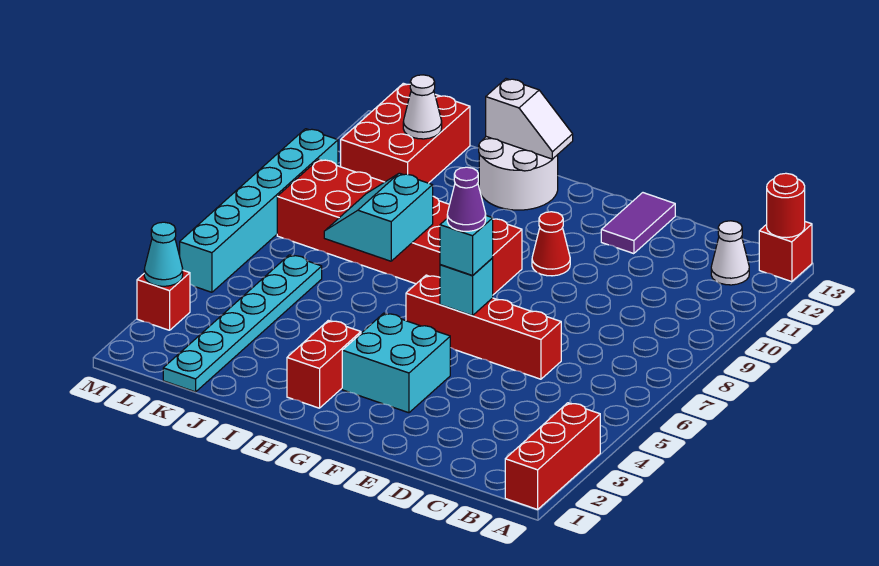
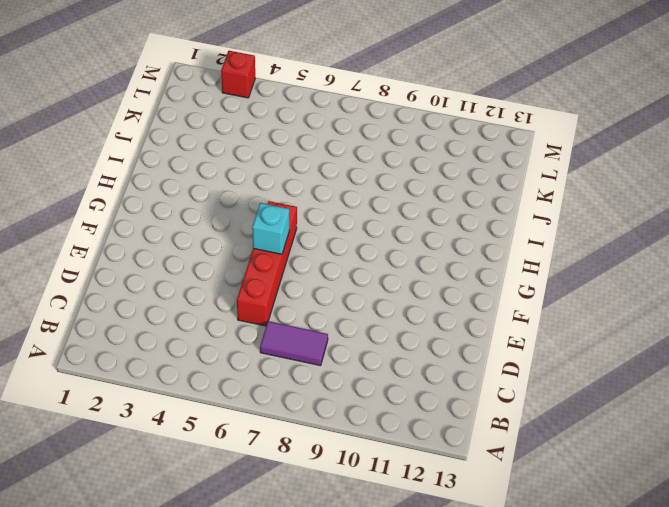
purple tile C7:C8 level 1 -> purple tile E12:E13 level 1
none -> red brick A1:A3 level 1
none -> red brick A13 level 1
none -> white cone B12 level 1

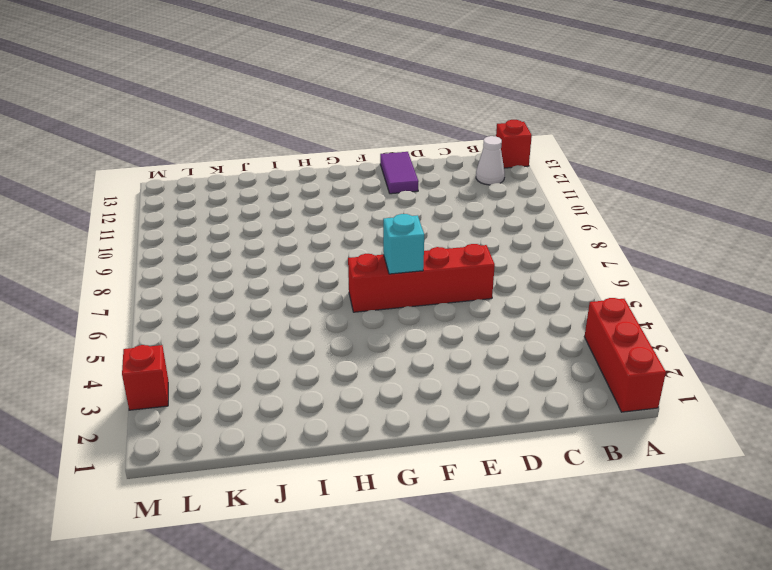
none -> cyan brick F3:G4 level 1
none -> red cone F10 level 1
none -> red brick G8:L9 level 1

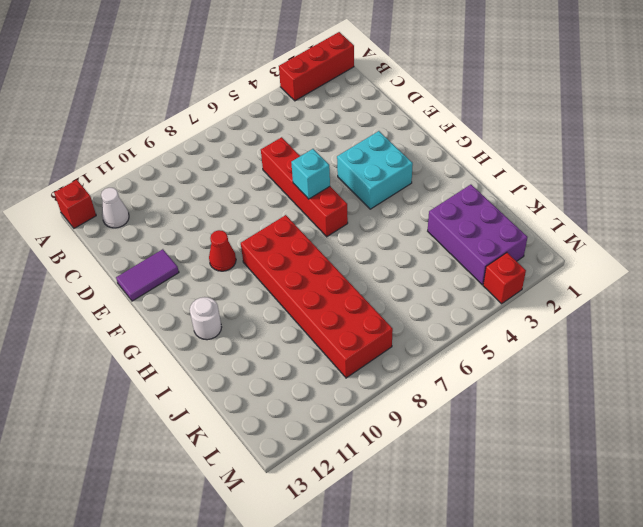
white round brick H12 level 1 -> white round brick H12:I13 level 1
purple brick J2:L3 level 1 -> cyan plate K1:K6 level 1
none -> red brick H2:H3 level 1
none -> red brick K11:L13 level 1
none -> cyan brick M5:M10 level 1

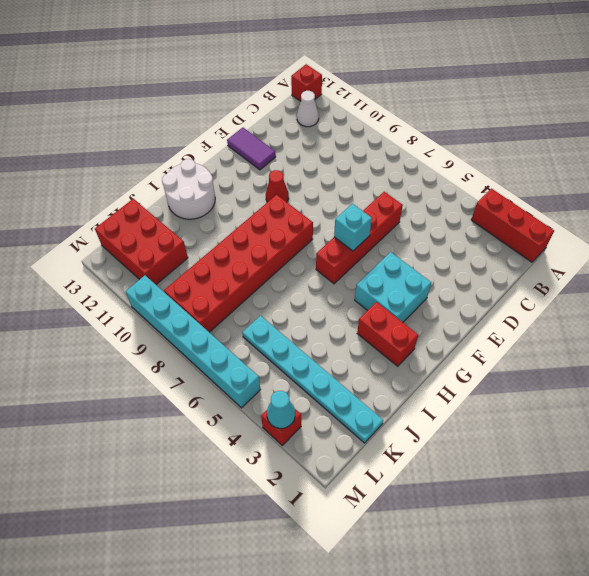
none -> red round brick A13 level 2
none -> white slope H13:I13 level 2 top I
none -> cyan slope I7:J8 level 2 top I

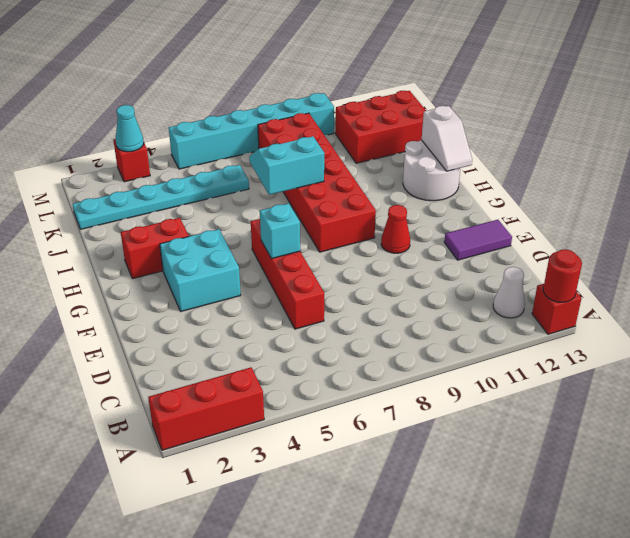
none -> white cone K12 level 2
none -> cyan brick F6 level 3
none -> purple cone F6 level 4

